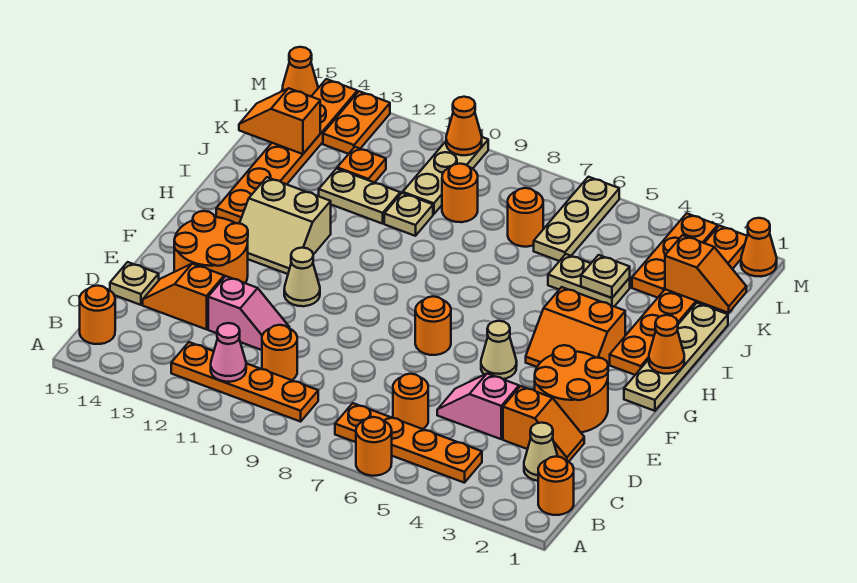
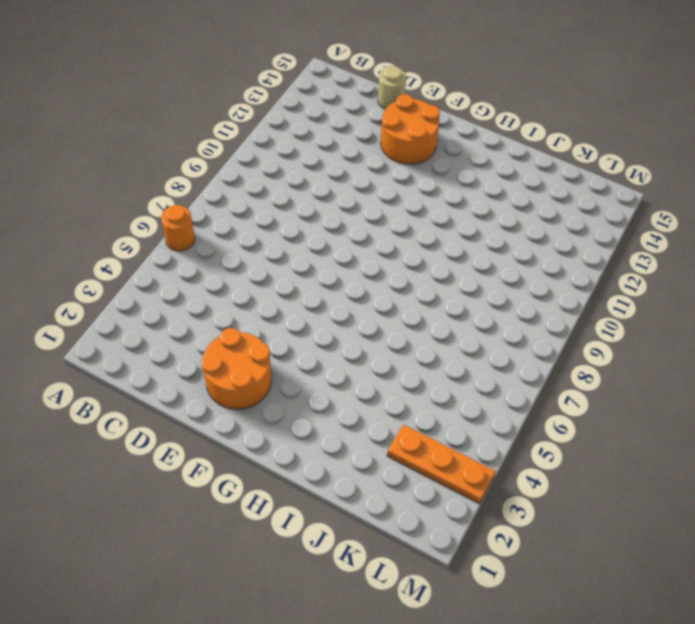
tan round brick D15 level 1 -> tan plate D15 level 1
none -> orange round brick B1 level 1
none -> orange plate B4:B7 level 1
none -> orange plate B9:B12 level 1
none -> orange round brick B15 level 1

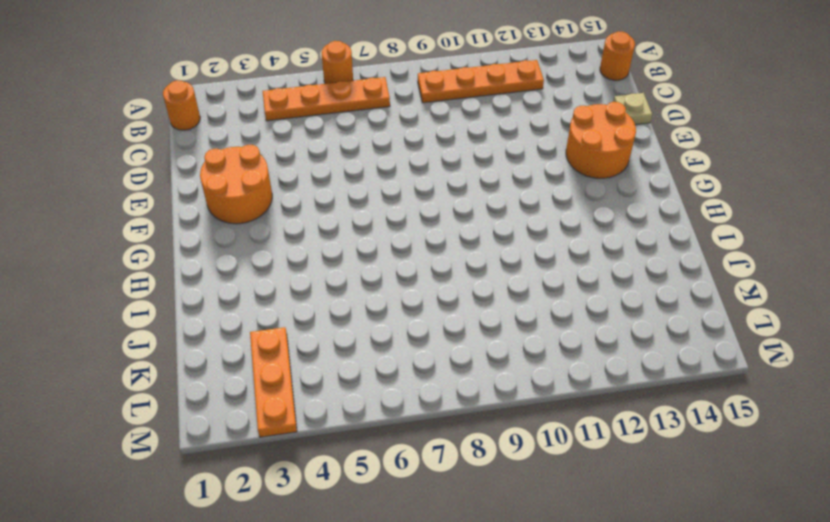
none -> tan cone C2 level 1
none -> orange round brick C6 level 1
none -> orange round brick C10 level 1
none -> orange slope D2:D3 level 1 top 3

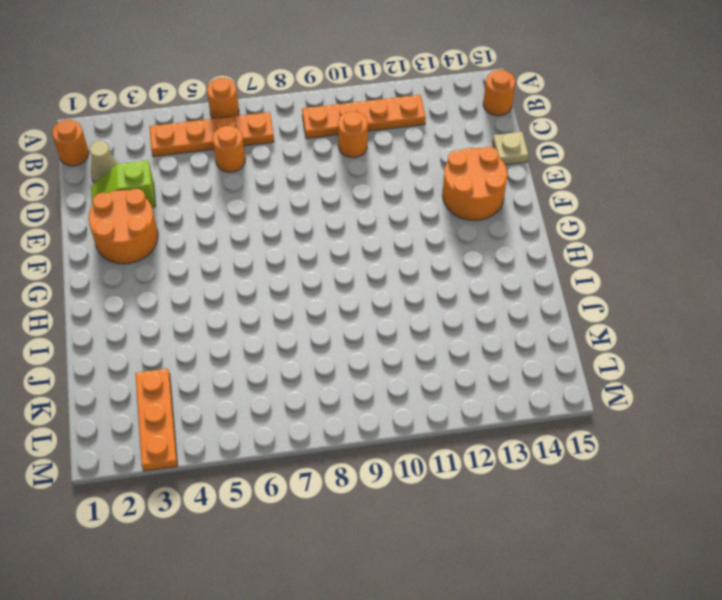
lime slope D2:D3 level 1 top 3 -> orange slope D2:D3 level 1 top 3
none -> pink slope D4:D5 level 1 top 4
none -> pink slope D11:D12 level 1 top 12
none -> orange slope D13:D14 level 1 top 13
none -> tan cone F5 level 1

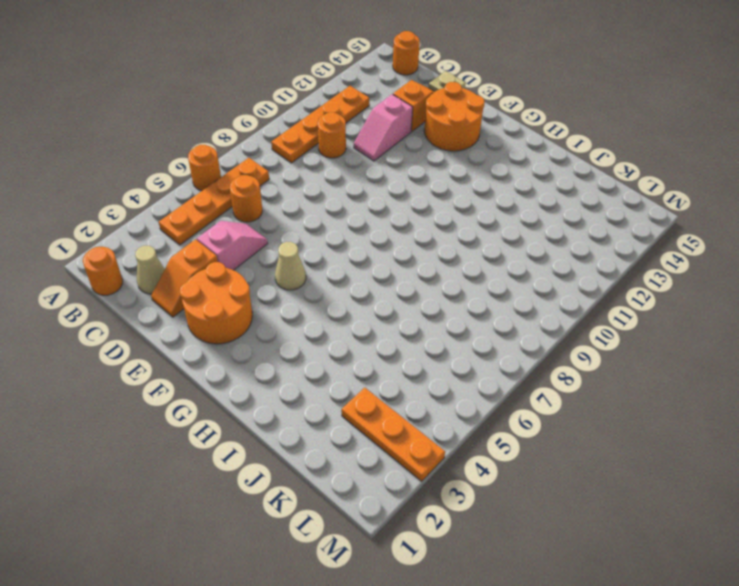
none -> orange round brick F7 level 1
none -> tan cone F11 level 1
none -> tan plate G1:J1 level 1
none -> orange slope G3:H4 level 1 top H

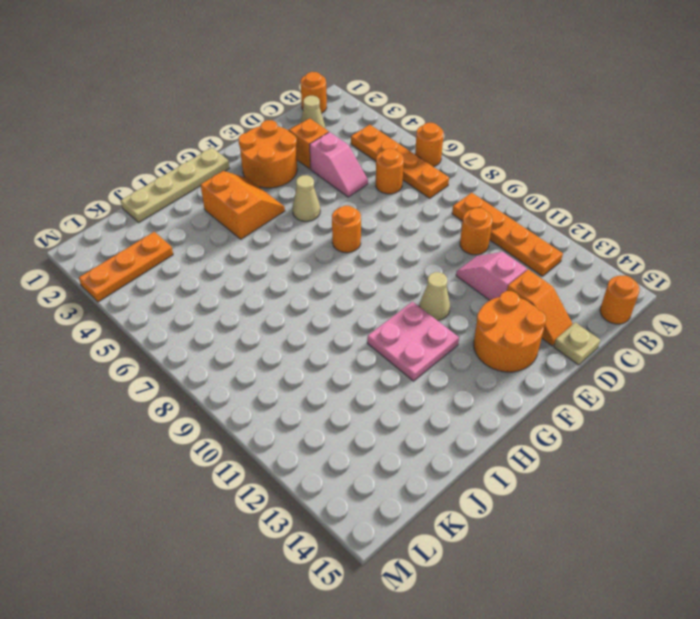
pink plate G11:H12 level 1 -> tan slope G12:H13 level 1 top H
none -> orange plate H2:M2 level 1
none -> orange plate H14:M14 level 1
none -> tan plate J4:J5 level 1
none -> tan plate J10 level 1

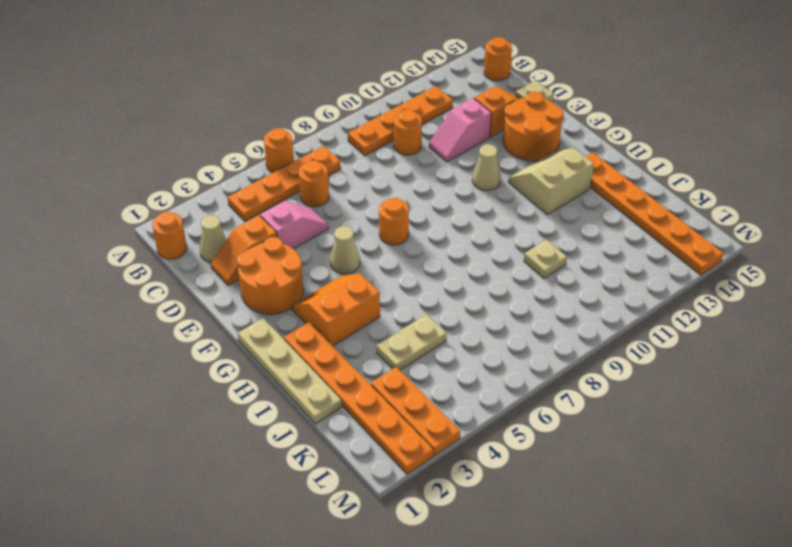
none -> tan plate J11:J12 level 1
none -> tan plate K6:M6 level 1
none -> orange round brick K7 level 1
none -> orange round brick K9 level 1

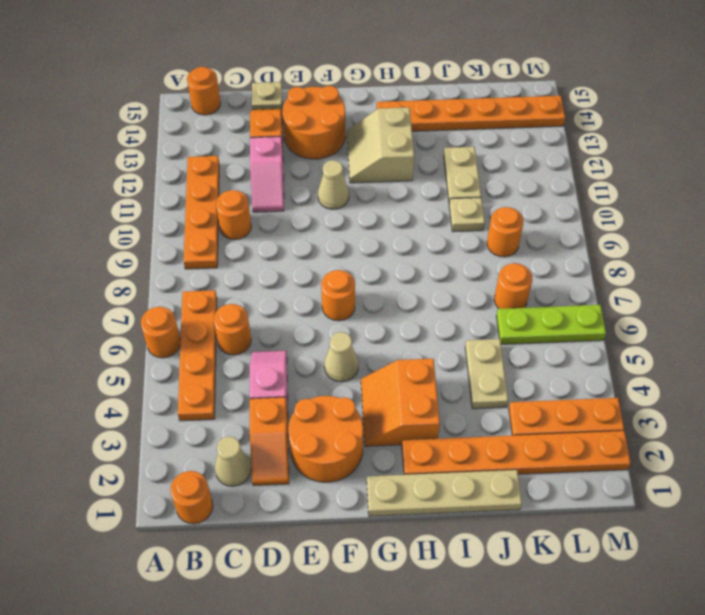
lime plate K6:M6 level 1 -> tan plate K6:M6 level 1
none -> tan plate K10:M10 level 1
none -> orange plate K12 level 1
none -> orange plate L13:M13 level 1
none -> orange cone M1 level 1

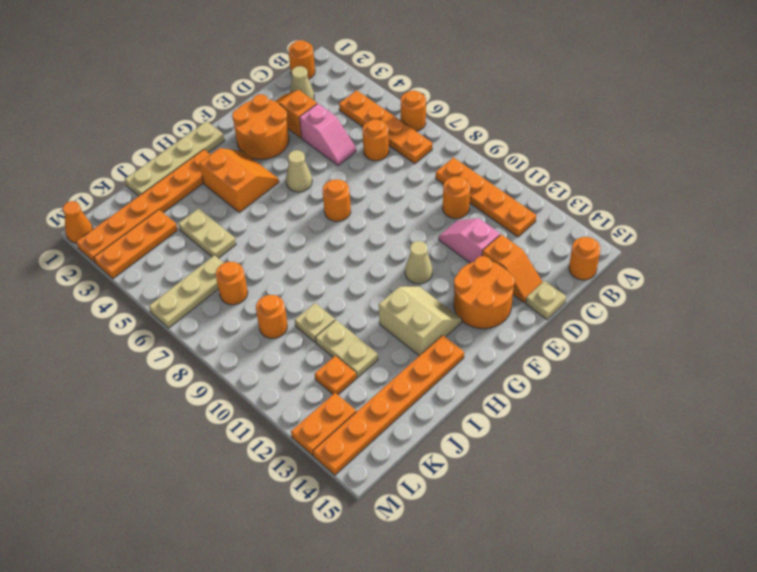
none -> tan plate K10:M10 level 1
none -> orange cone M15 level 1
none -> pink cone B11 level 2
none -> orange cone H1 level 2

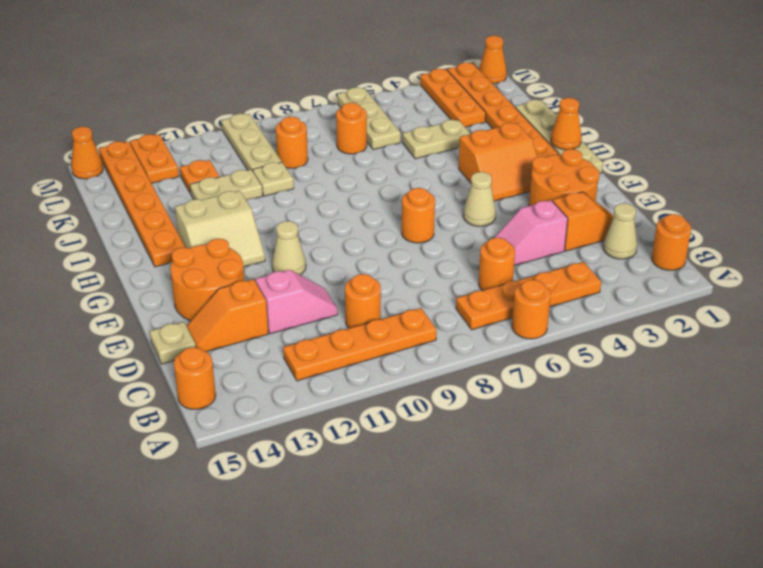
none -> pink cone B11 level 2
none -> tan plate J4 level 2
none -> orange slope K1:K2 level 2 top 2
none -> orange slope K14:K15 level 2 top 14

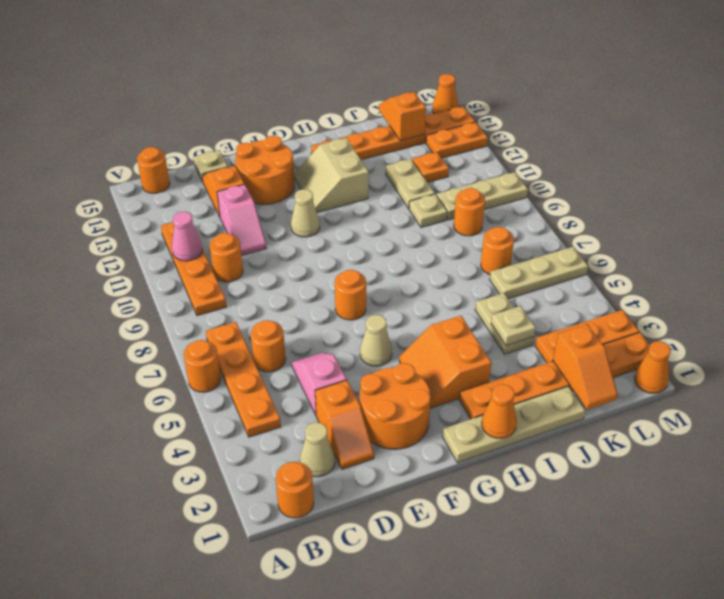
none -> orange cone M10 level 2

